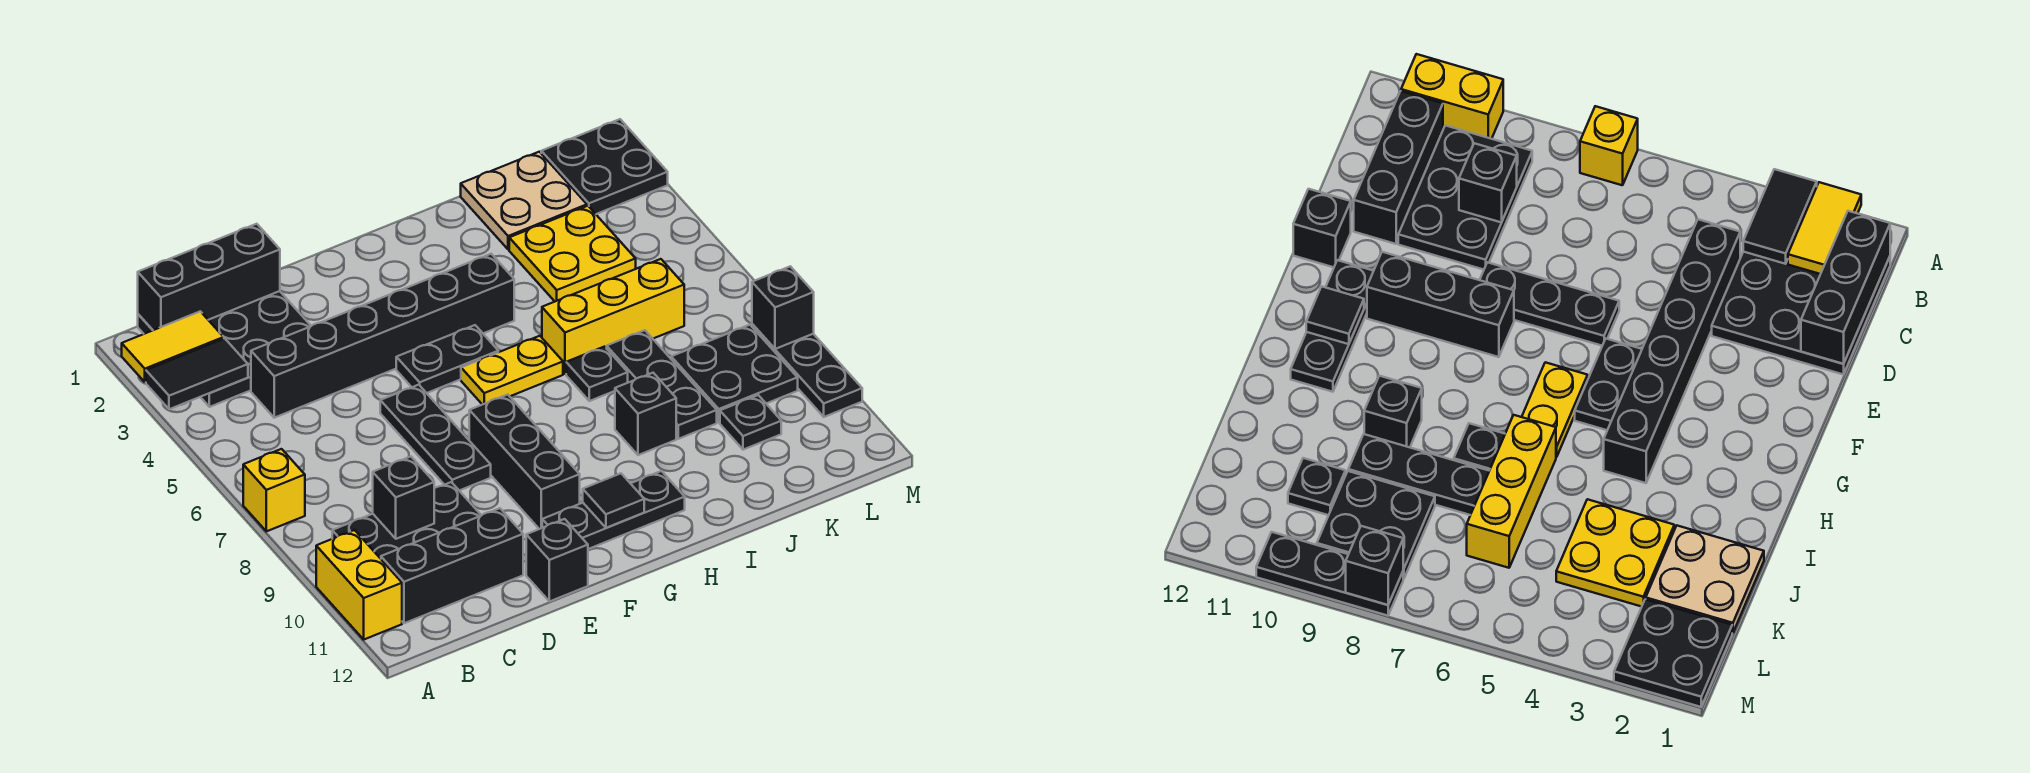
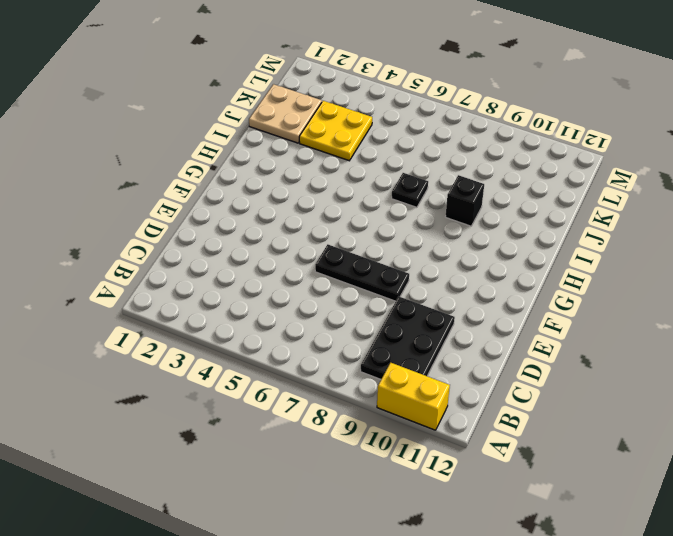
none -> yellow brick A7 level 1
none -> black plate B1:D3 level 1
none -> black brick B11:D11 level 1

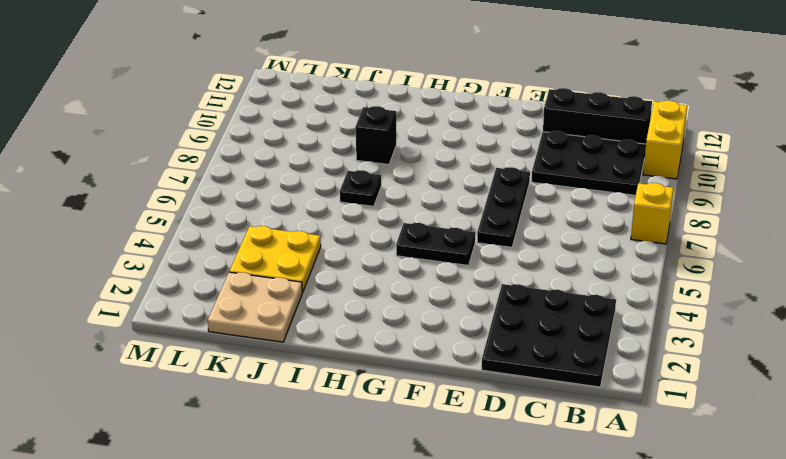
none -> black brick C4:H4 level 1
none -> black brick E12 level 1
none -> black brick F8:F10 level 1

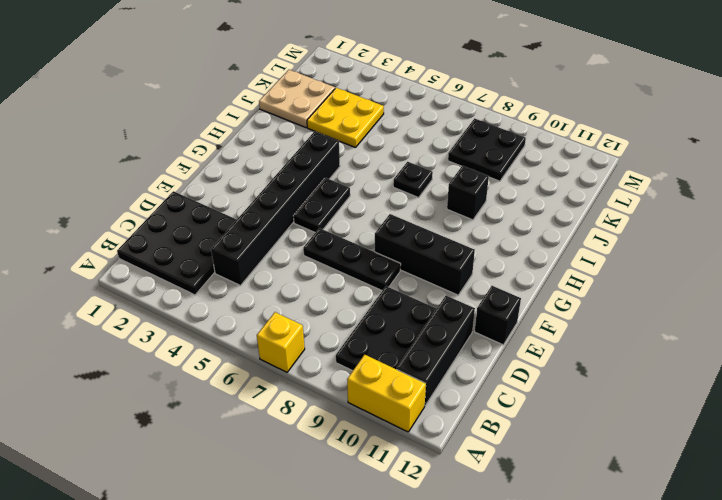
none -> black plate F11:H11 level 1
none -> yellow plate G6:H6 level 1
none -> yellow brick I6:K6 level 1

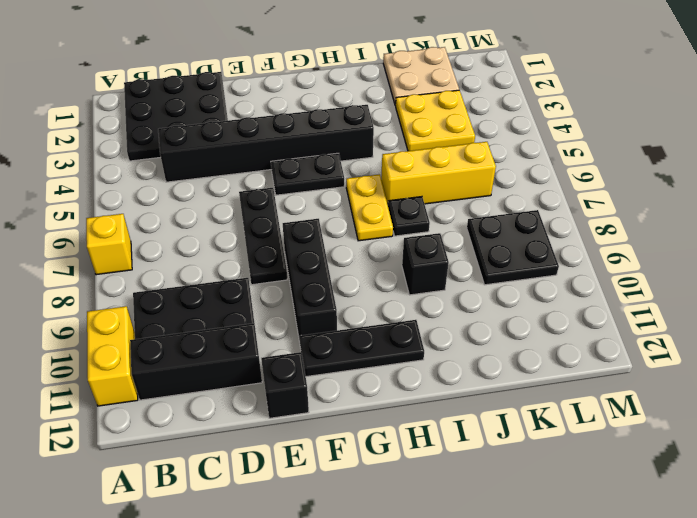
yellow plate H6:H7 level 1 -> yellow plate G6:H6 level 1
none -> black plate J7:J9 level 1
none -> black plate K10 level 1
none -> black plate L1:M2 level 1

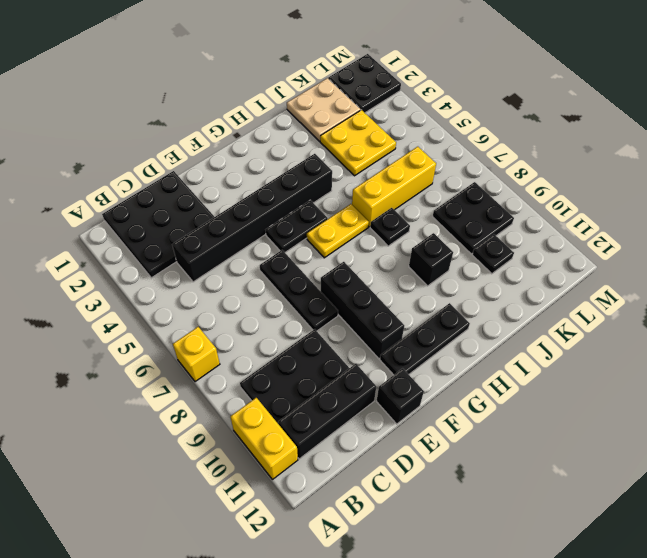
none -> black plate J7:J9 level 1
none -> black plate M8:M10 level 1
none -> yellow tile A2:B2 level 2

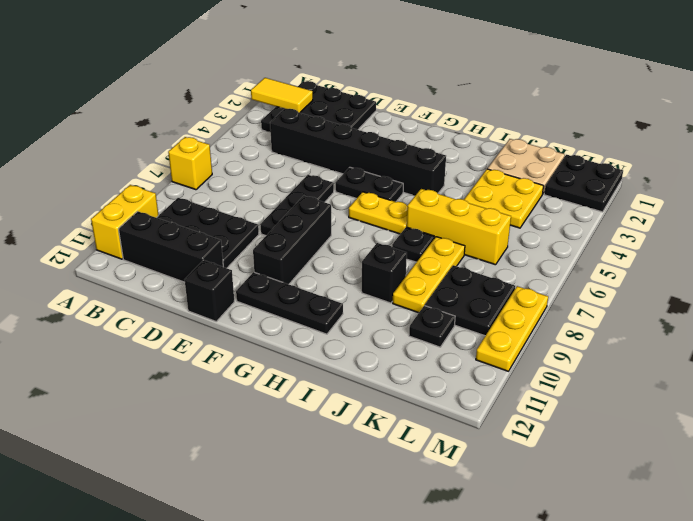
yellow plate J7:J9 level 1 -> black plate J7:J9 level 1
yellow plate M8:M10 level 1 -> black plate M8:M10 level 1
none -> black tile A3:B3 level 2
none -> black brick B1:D1 level 2
none -> black brick C9 level 2

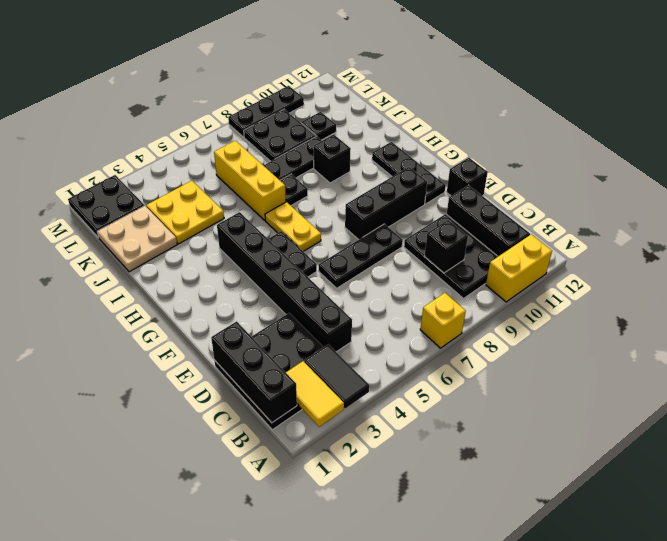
none -> black tile G11 level 2
none -> black brick M8 level 2

